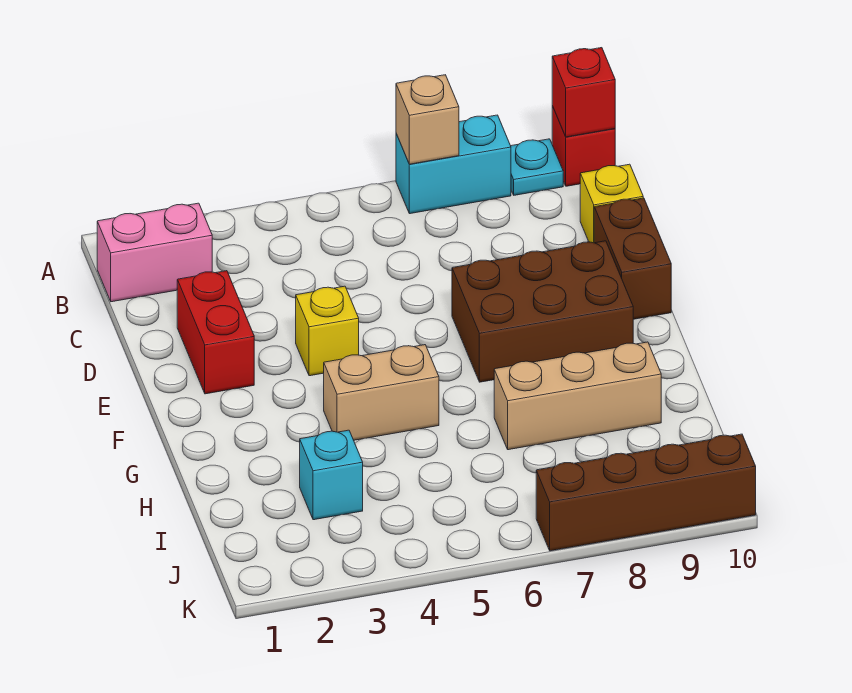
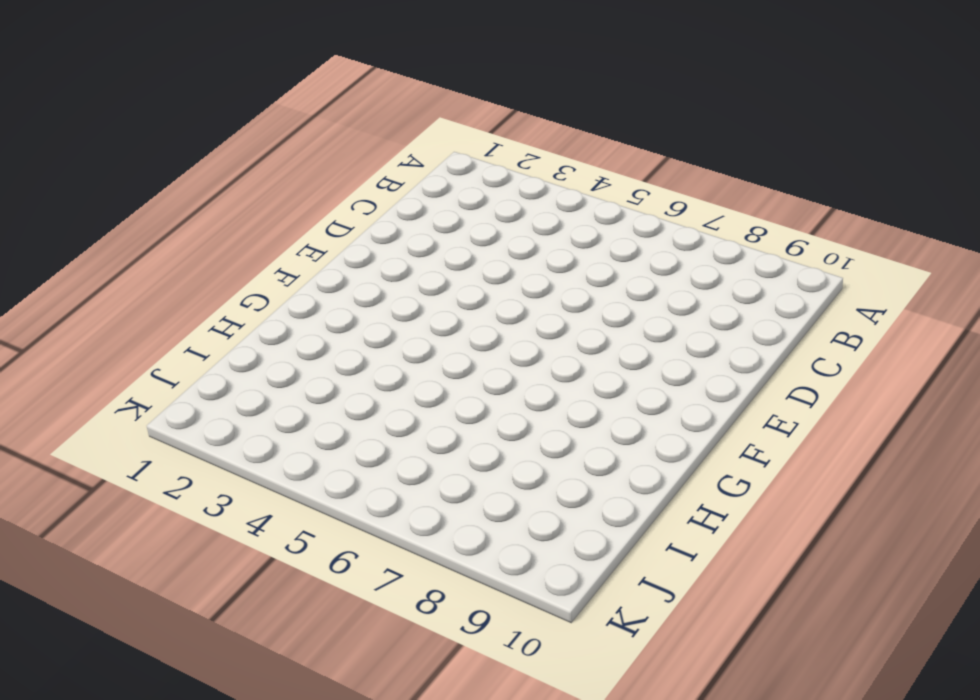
none -> cyan brick A7:A8 level 1
none -> cyan plate A9 level 1
none -> red brick A10 level 1

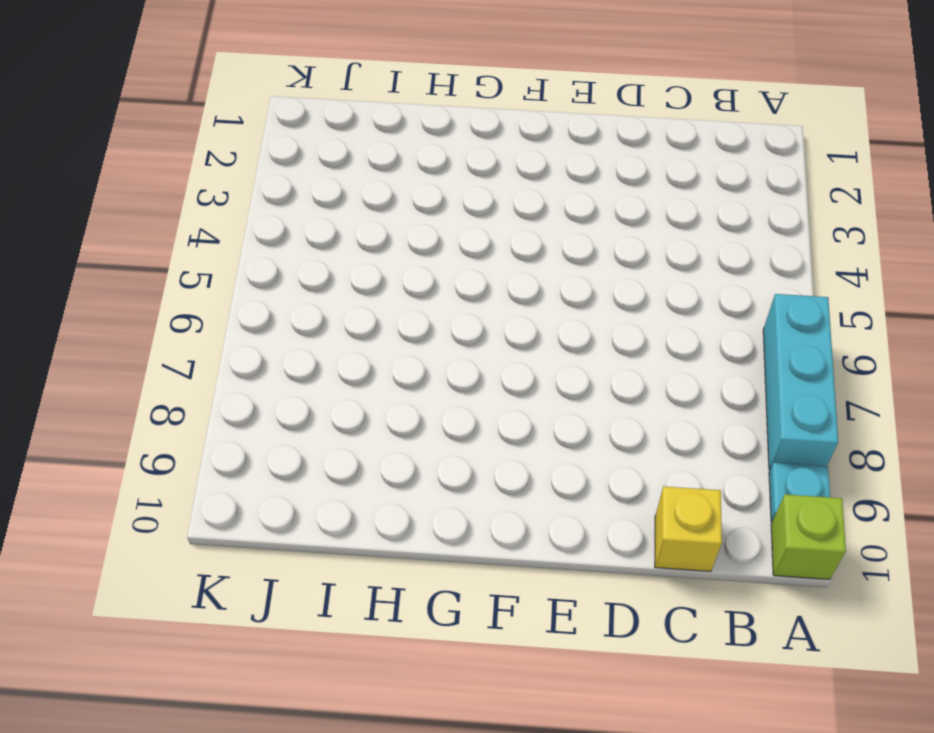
cyan brick A6:A8 level 1 -> cyan brick A7:A8 level 1
lime brick A10 level 1 -> red brick A10 level 1
none -> pink brick B1:B2 level 1
none -> red brick D2:E2 level 1
none -> brown brick D10:E10 level 1

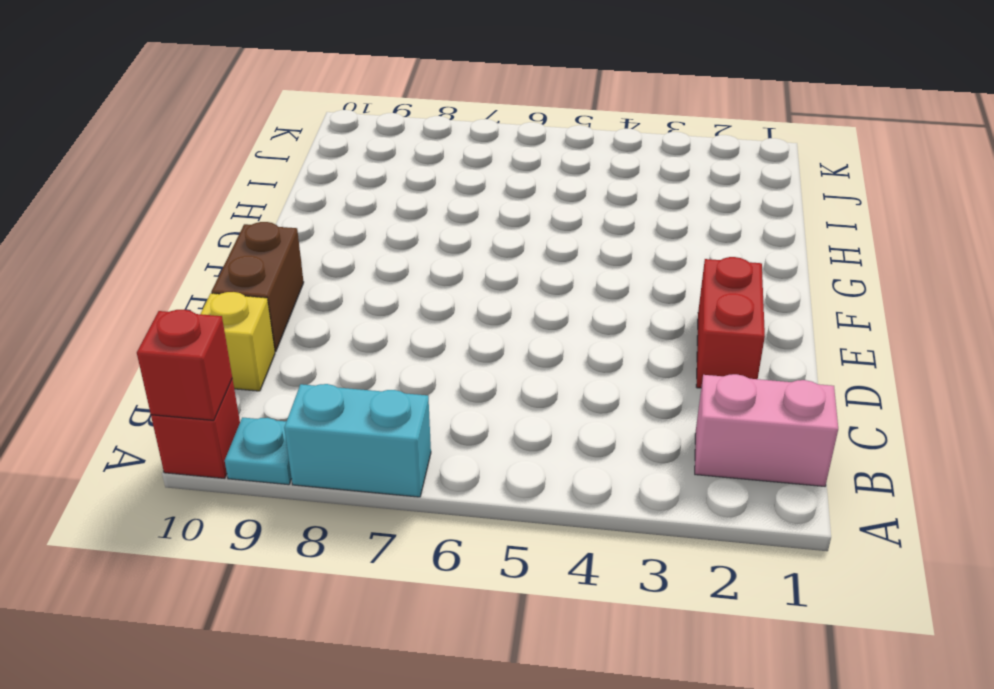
none -> yellow brick E4 level 1
none -> brown brick E7:F9 level 1
none -> tan brick G4:G5 level 1

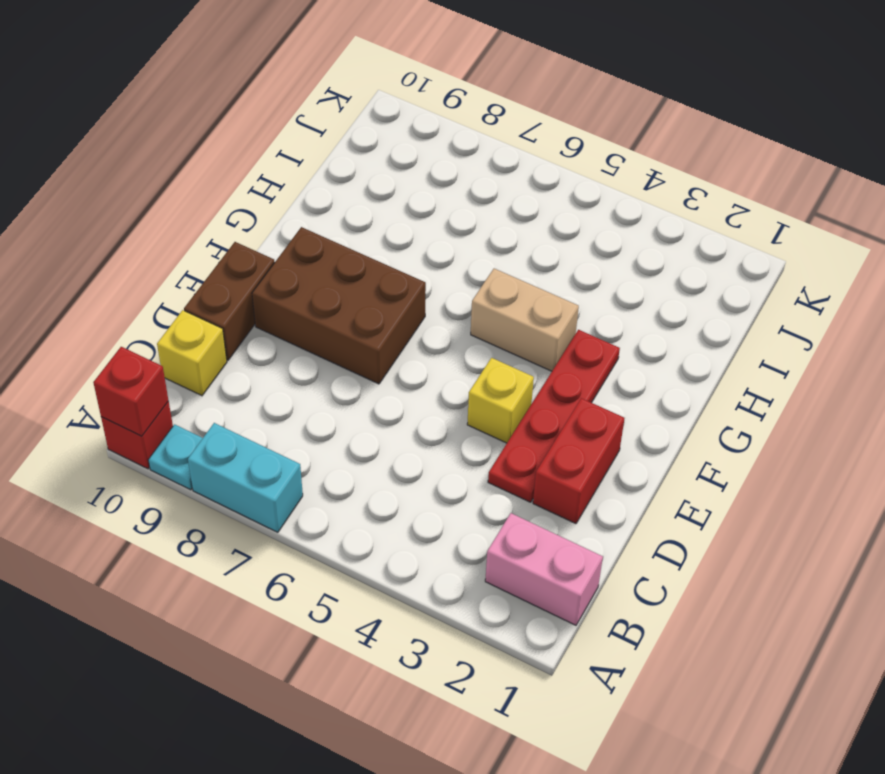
red plate D3:G3 level 1 -> none
none -> tan brick H7:H9 level 1
none -> cyan brick I3 level 1
none -> brown brick K7:K10 level 1

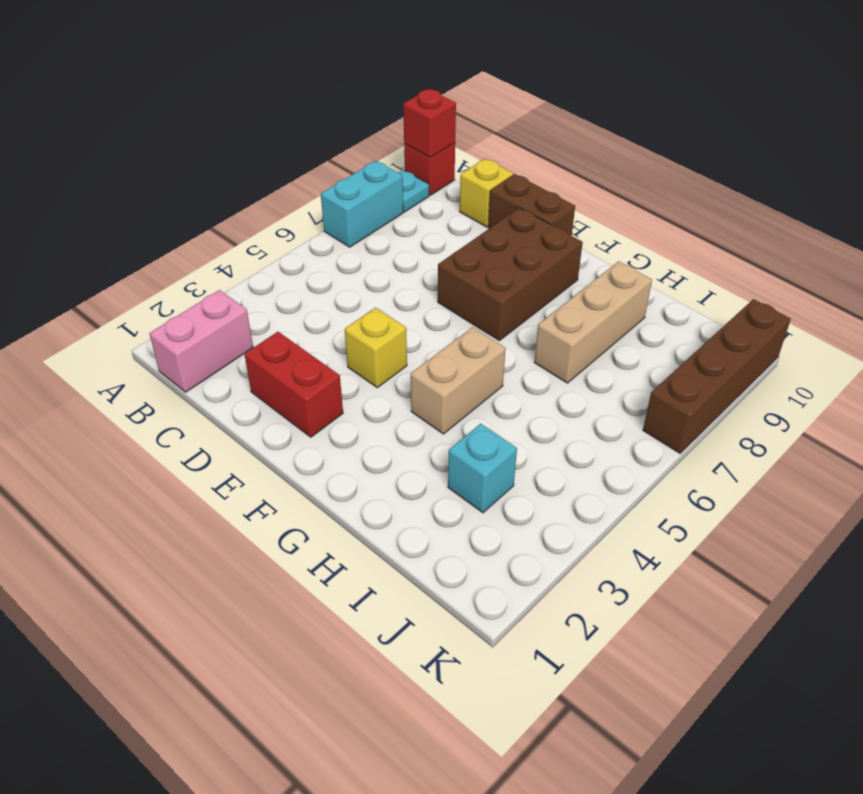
none -> tan brick A7 level 2

